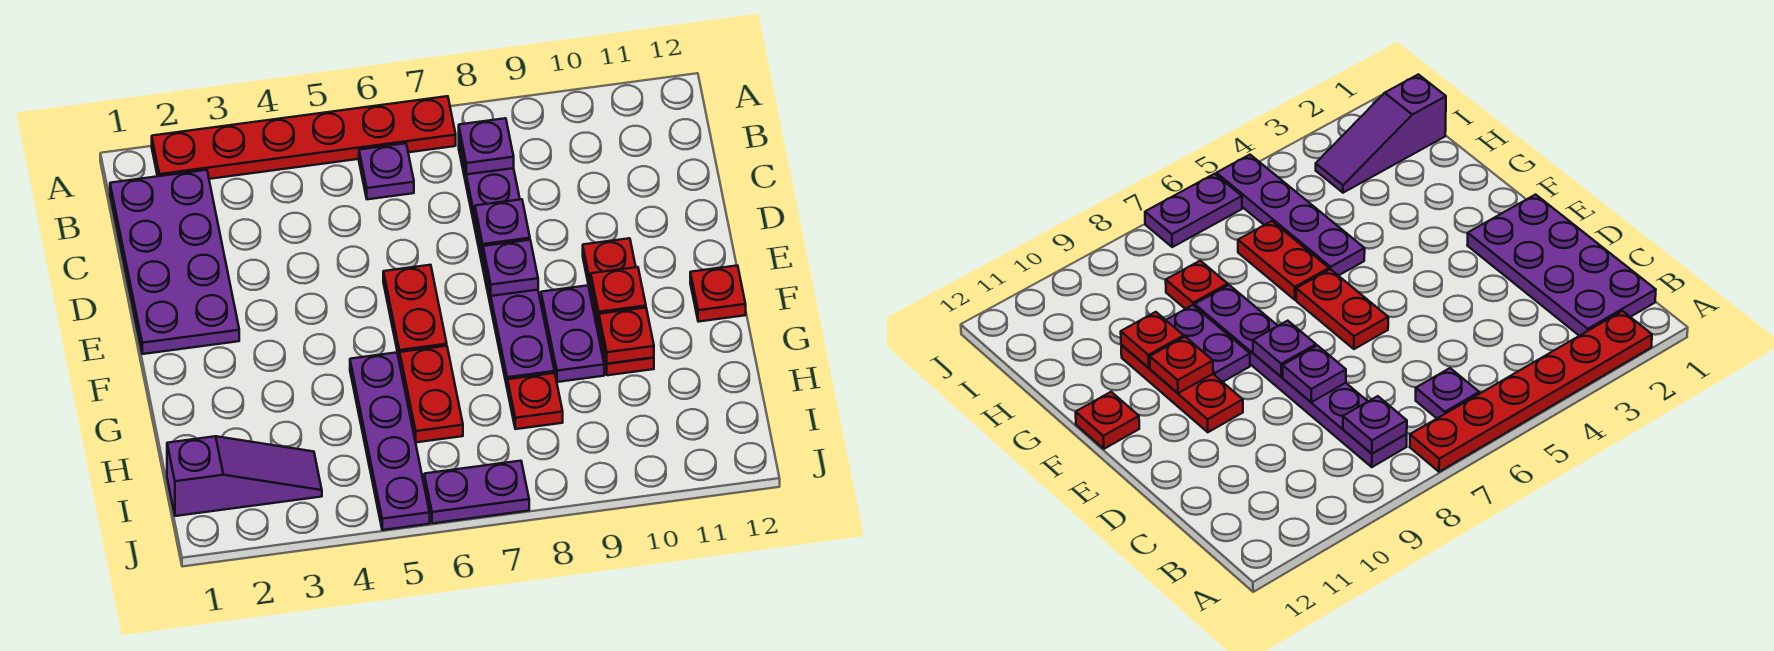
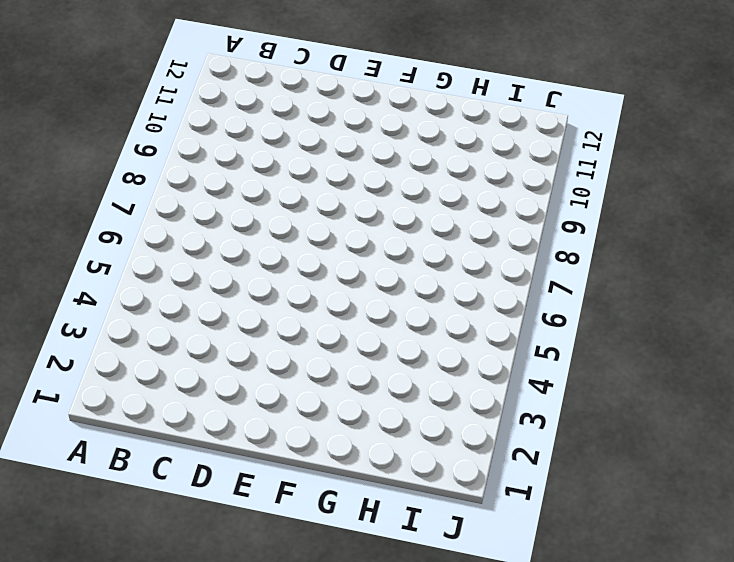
none -> red plate A2:A7 level 1
none -> purple plate B1:E2 level 1
none -> purple plate B6 level 1

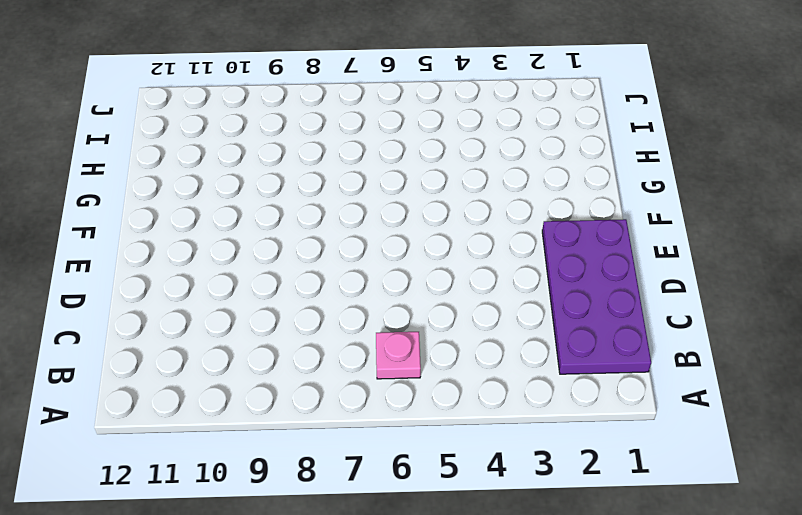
pink plate B6 level 1 -> purple plate B6 level 1
none -> red plate A2:A7 level 1
none -> purple plate B8:G8 level 1
none -> red plate E6:F6 level 1

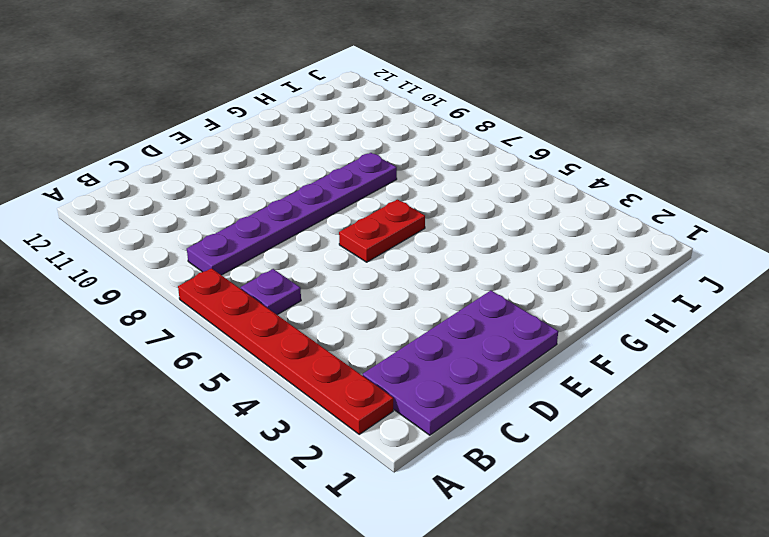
none -> red plate E10:G10 level 1
none -> purple plate F9:G9 level 1
none -> red plate F12 level 1

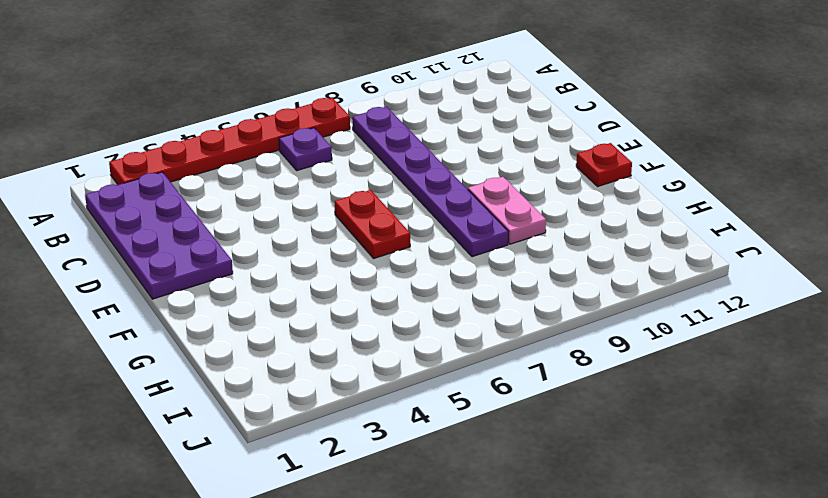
pink plate F9:G9 level 1 -> purple plate F9:G9 level 1
none -> red plate E10:G10 level 1
none -> purple plate G5:J5 level 1
none -> red plate G6:H6 level 1

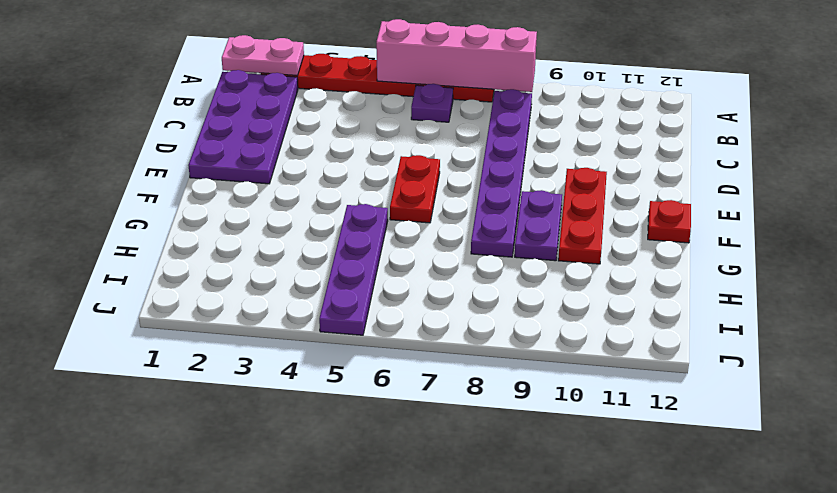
pink plate A1:A2 level 2 -> none
pink brick A5:A8 level 2 -> none
none -> red plate G6:H6 level 1
none -> red plate H8 level 1
none -> purple slope I1:I3 level 1 top 1

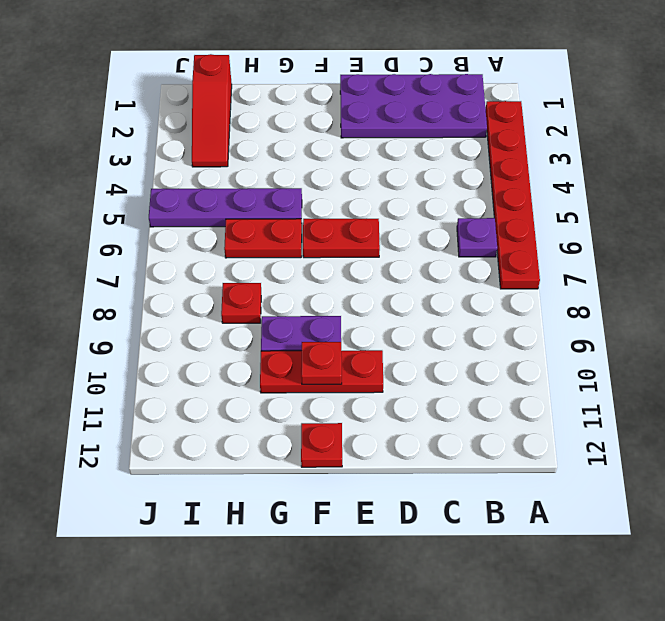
red slope I1:I3 level 1 top 1 -> purple slope I1:I3 level 1 top 1
none -> purple plate B8:G8 level 1
none -> purple plate J6:J7 level 1
none -> purple plate B8 level 2

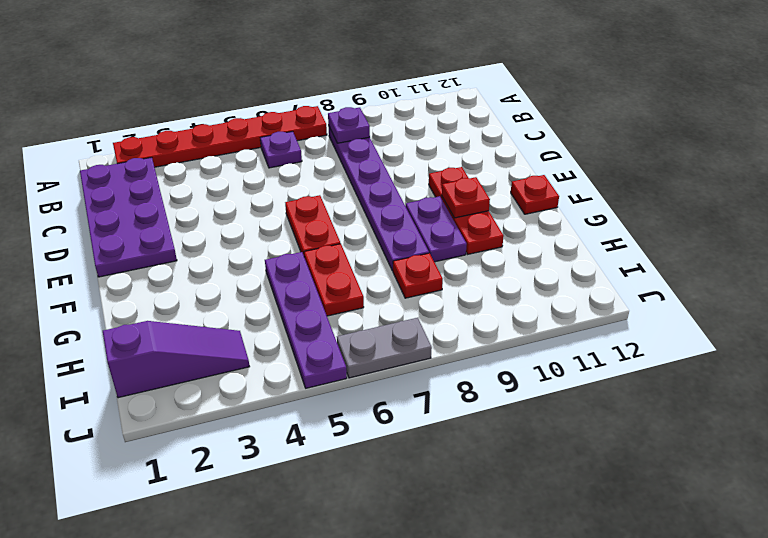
grey plate J6:J7 level 1 -> purple plate J6:J7 level 1
none -> purple plate D8 level 2
none -> purple plate E8 level 2
none -> red plate G10 level 2

